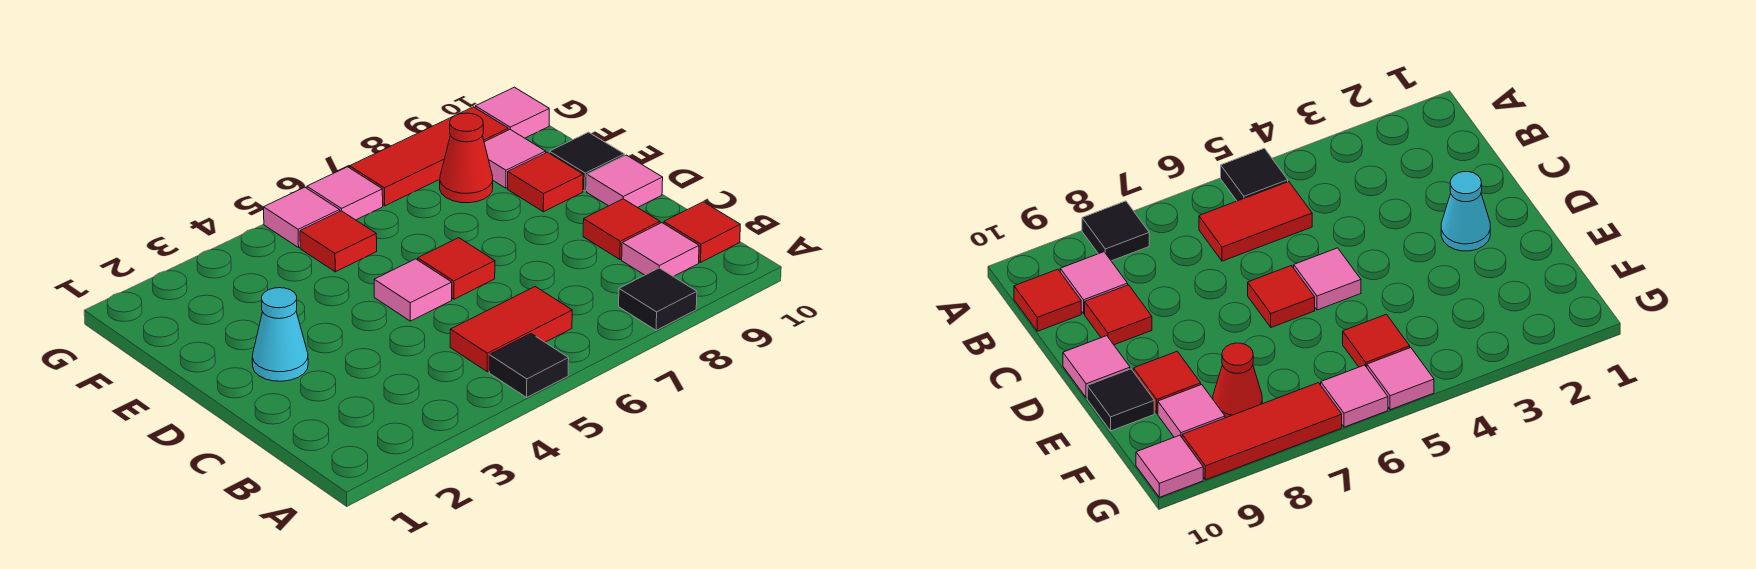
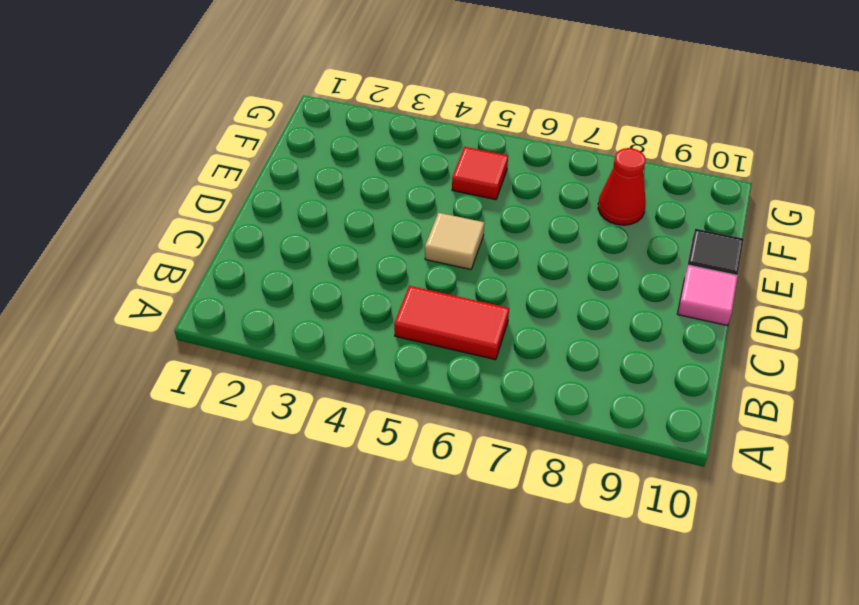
tan tile D5 level 1 -> pink tile D5 level 1
none -> black tile A5 level 1
none -> black tile A8 level 1
none -> pink tile B9 level 1

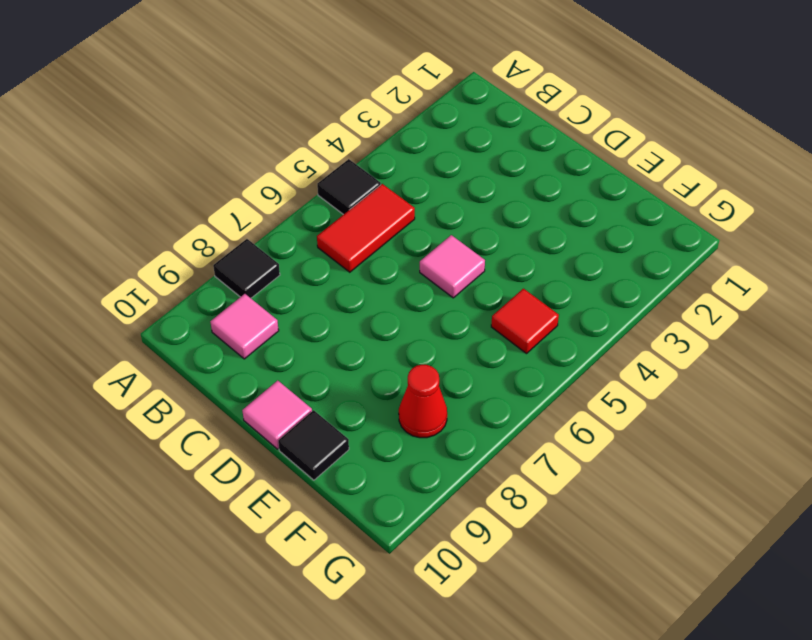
none -> red tile B10 level 1
none -> red tile C9 level 1
none -> cyan cone D2 level 1

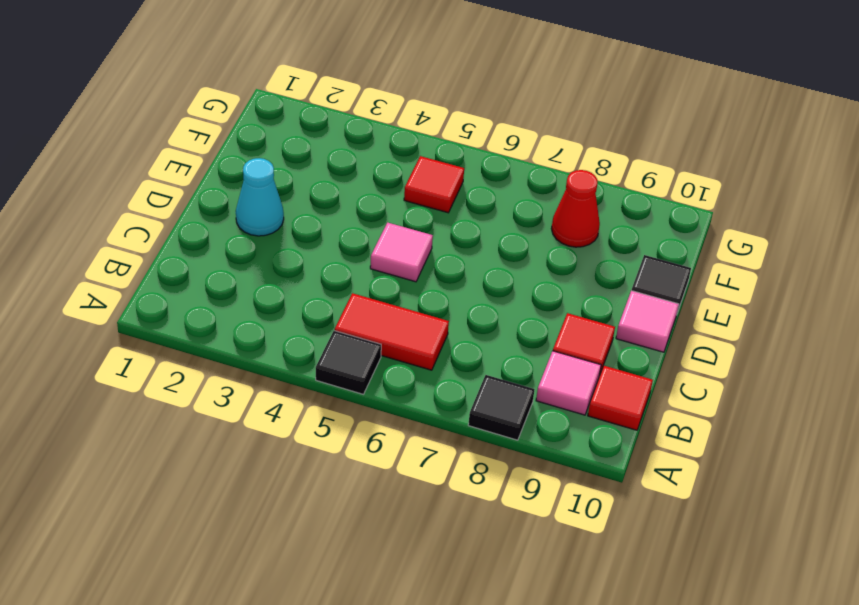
none -> red tile D6 level 1
none -> red tile E9 level 1
none -> pink tile F9 level 1

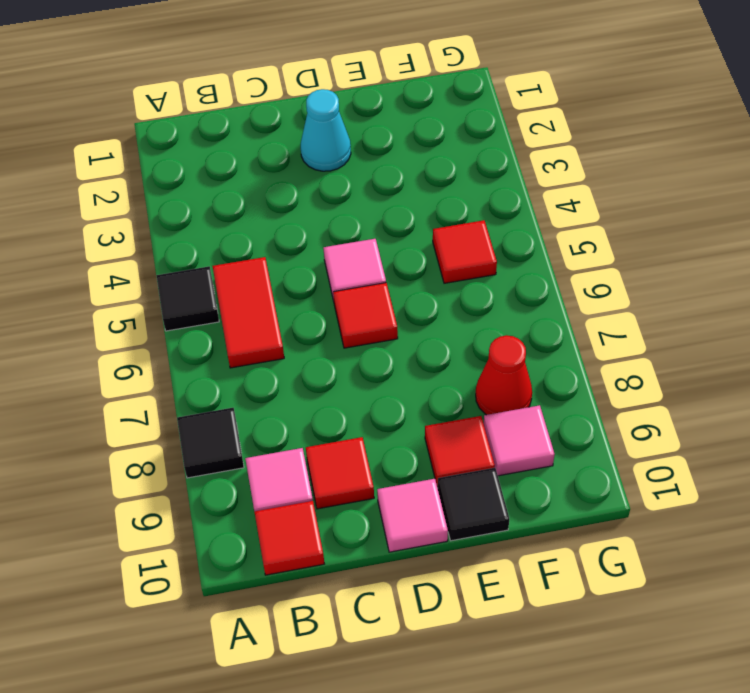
none -> pink tile G5 level 1
none -> pink tile G6 level 1
none -> red tile G7:G9 level 1

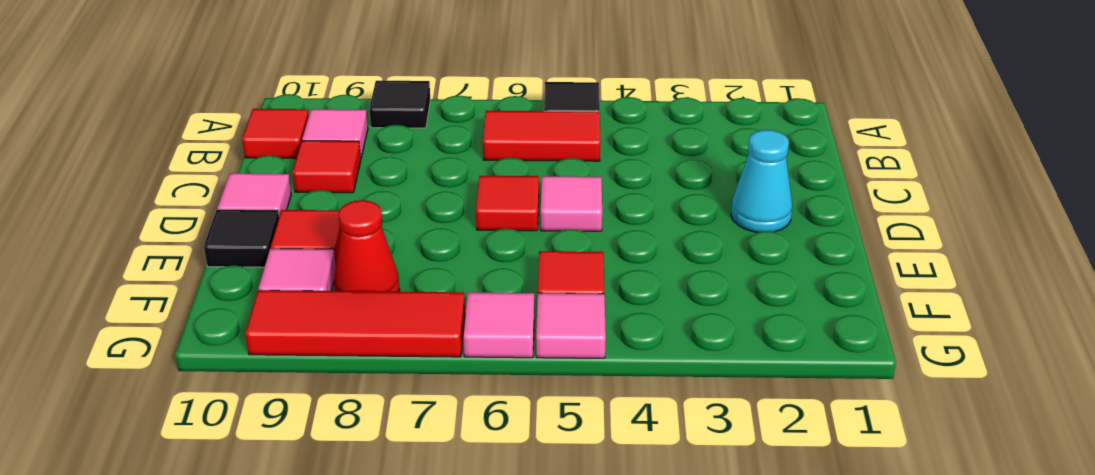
none -> pink tile G10 level 1

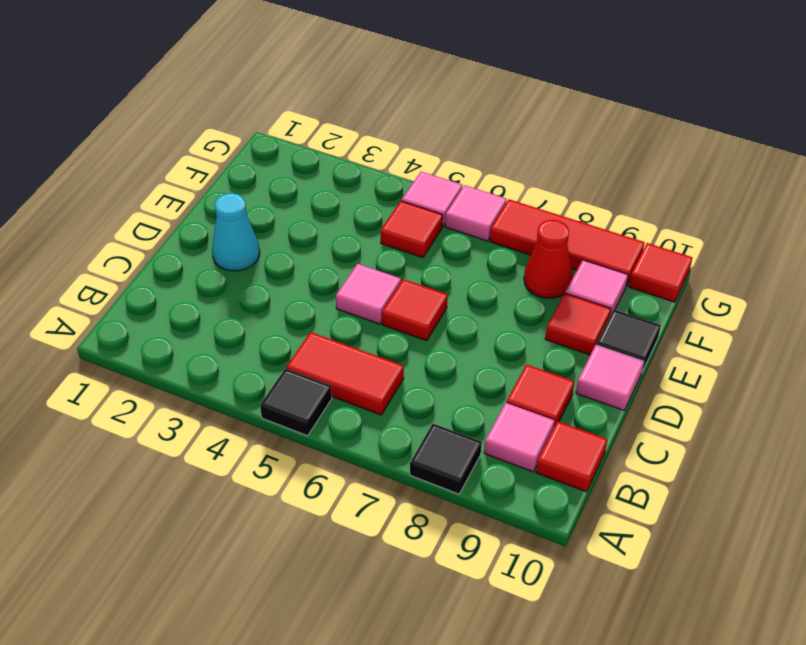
red tile G10 level 1 -> pink tile G10 level 1

